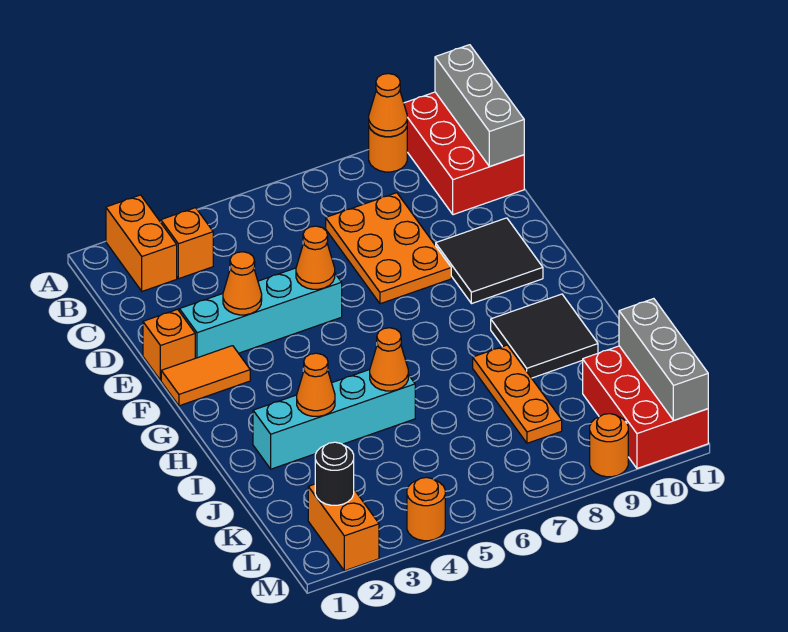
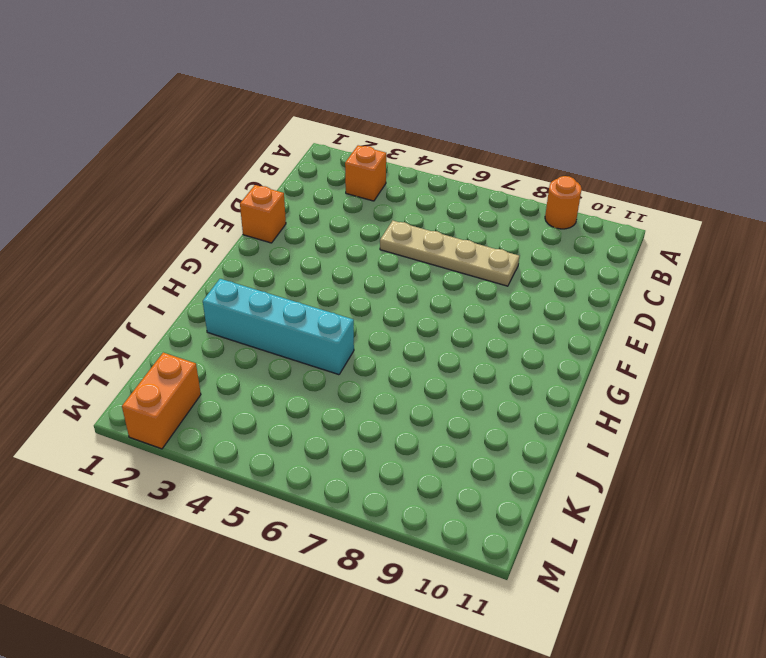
tan plate D5:D8 level 1 -> orange plate C7:E8 level 1
none -> orange brick A2:B2 level 1
none -> red brick A10:C11 level 1
none -> cyan brick E2:E5 level 1

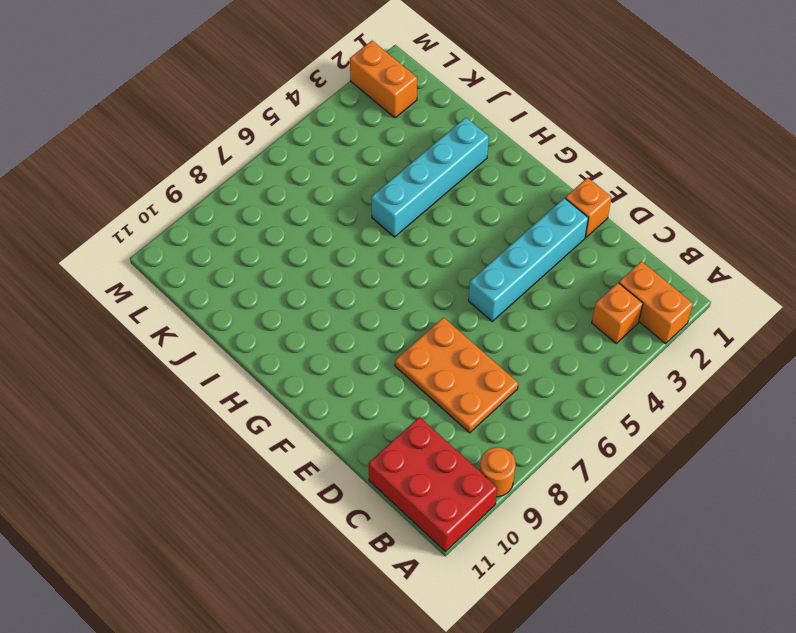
none -> black tile E9:F10 level 1
none -> orange tile F1:F2 level 1
none -> black tile H9:I10 level 1

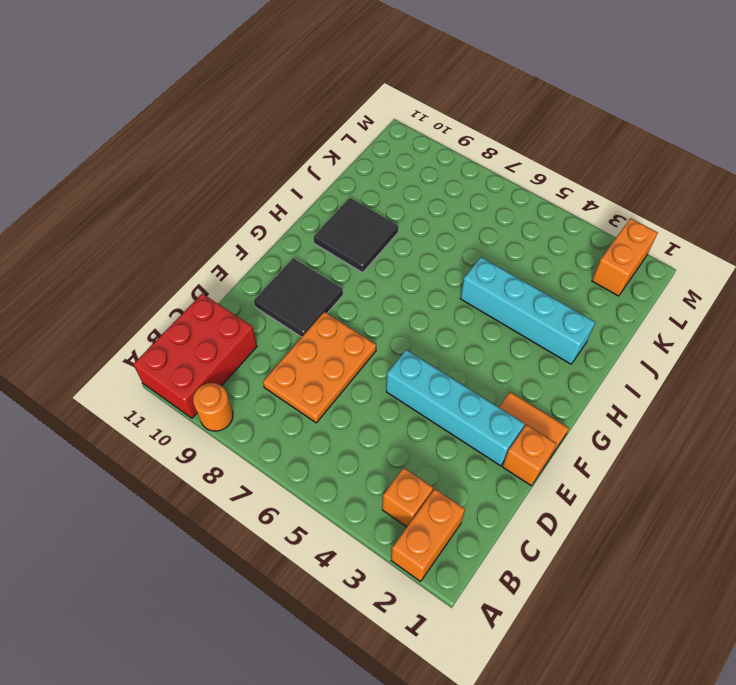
none -> orange plate I8:K8 level 1
none -> red brick K10:M11 level 1
none -> orange round brick M4 level 1

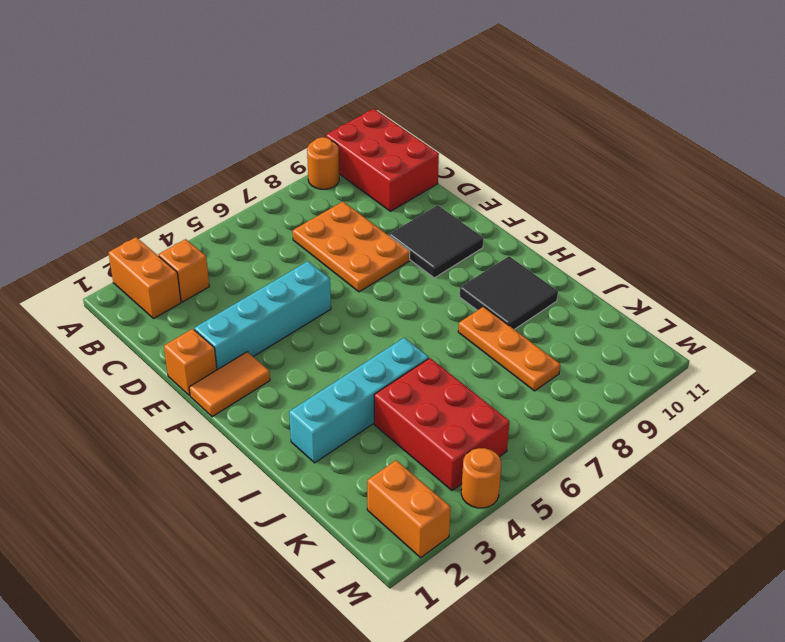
red brick J4:L5 level 1 -> red brick K10:M11 level 1
none -> orange round brick M9 level 1
none -> orange cone A9 level 2
none -> grey brick A11:C11 level 2

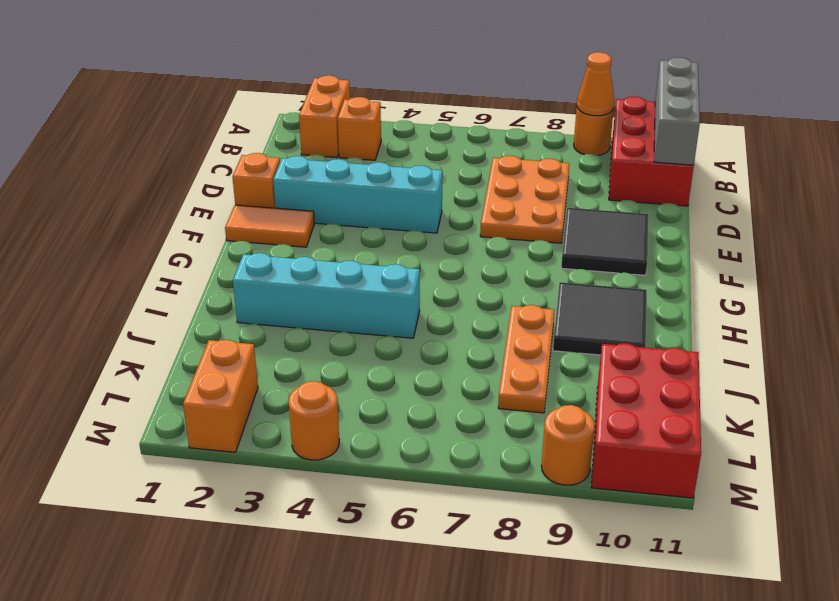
none -> orange cone E3 level 2
none -> orange cone E5 level 2
none -> orange cone I3 level 2

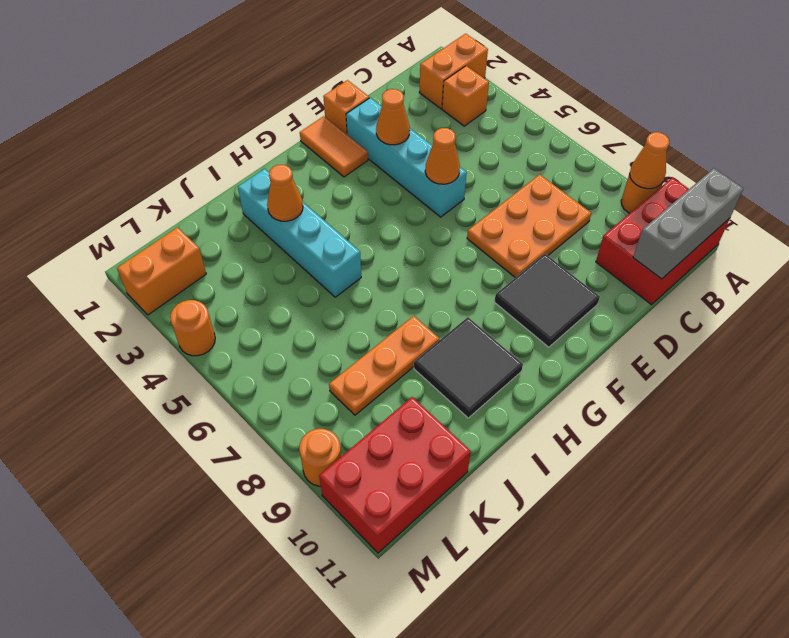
none -> orange cone I5 level 2
none -> grey brick K11:M11 level 2
none -> black round brick L2 level 2

